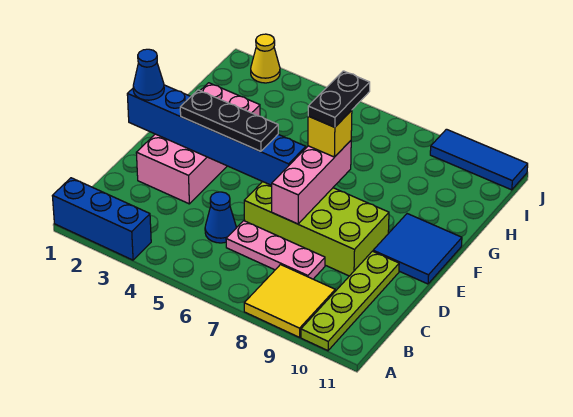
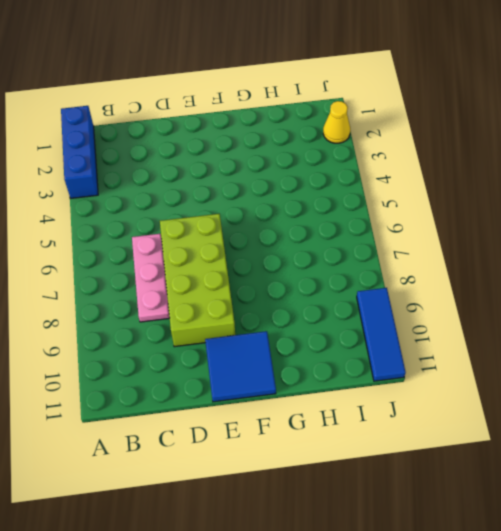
none -> yellow tile A8:B9 level 1
none -> lime plate A10:D10 level 1
none -> blue cone C5 level 1

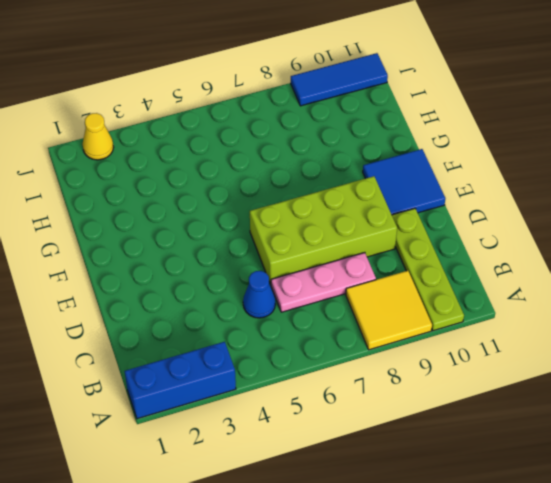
none -> pink brick D2:G3 level 1
none -> pink brick D7:F7 level 2
none -> blue brick E1:E6 level 2

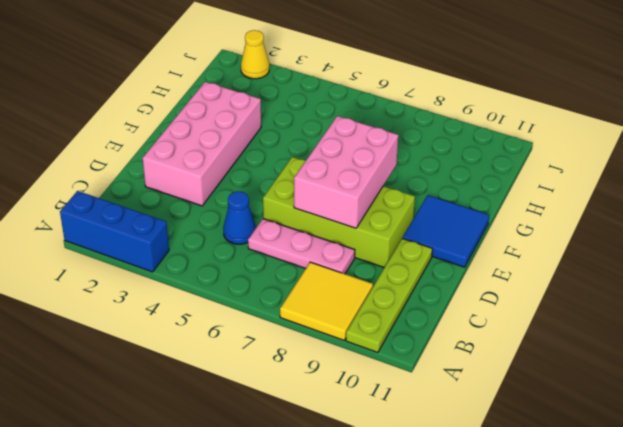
pink brick D7:F8 level 2 -> pink brick D7:F7 level 2
none -> blue tile J9:J11 level 1
none -> blue brick E1:E6 level 2
none -> blue cone E1 level 3

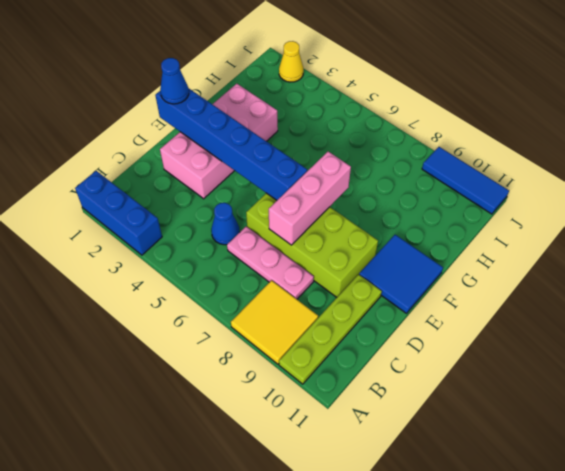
none -> black plate E3:E5 level 3
none -> yellow brick F7 level 3
none -> black plate F7:G7 level 4

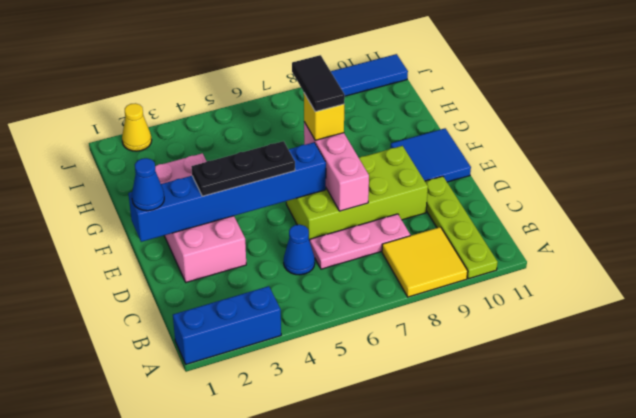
black tile F7:G7 level 4 -> black plate F7:G7 level 4

